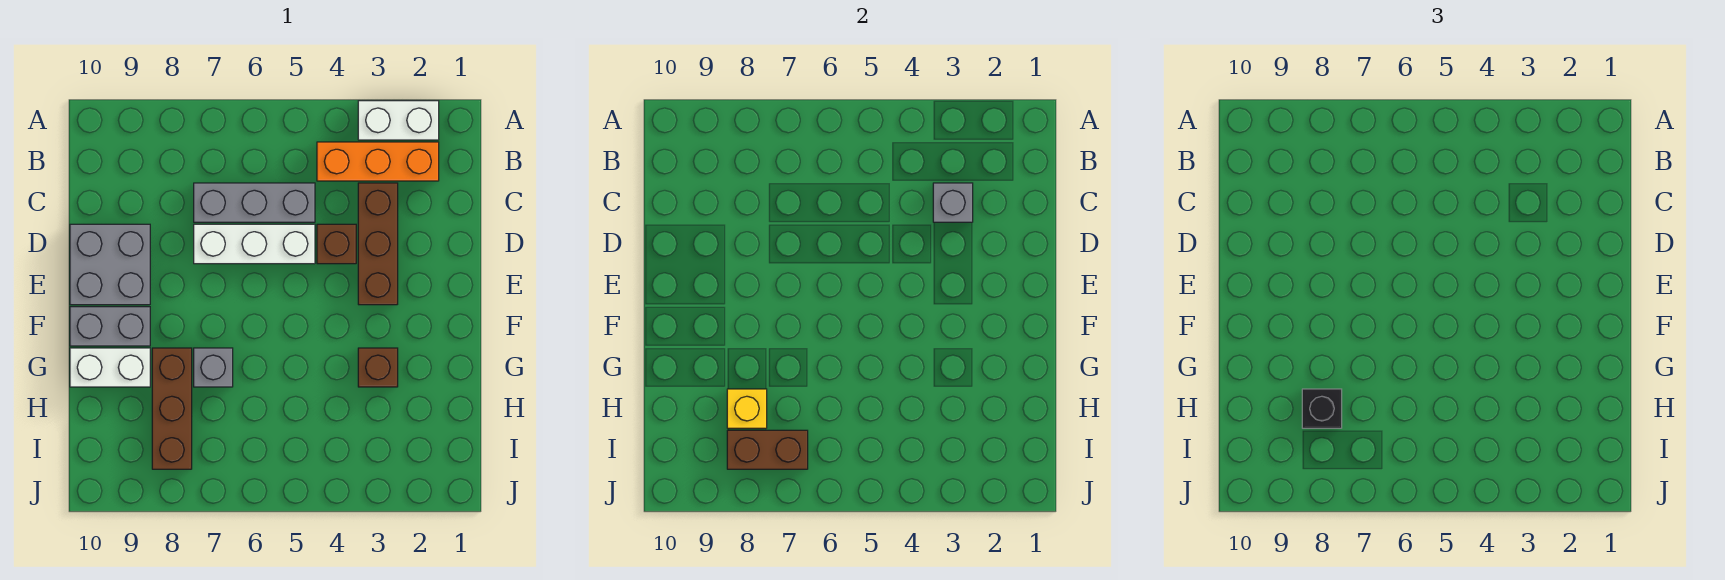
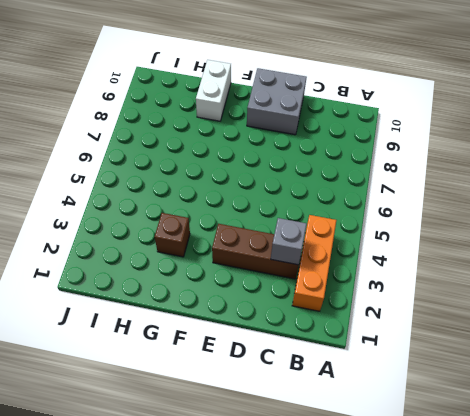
none -> white brick A2:A3 level 1
none -> grey brick C5:C7 level 1
none -> brown brick D4 level 1

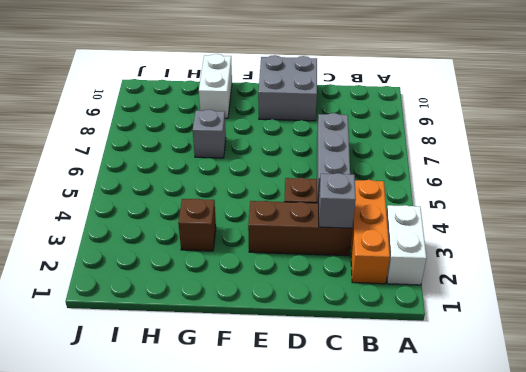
none -> white brick D5:D7 level 1
none -> grey brick F9:F10 level 1
none -> brown brick G8:I8 level 1

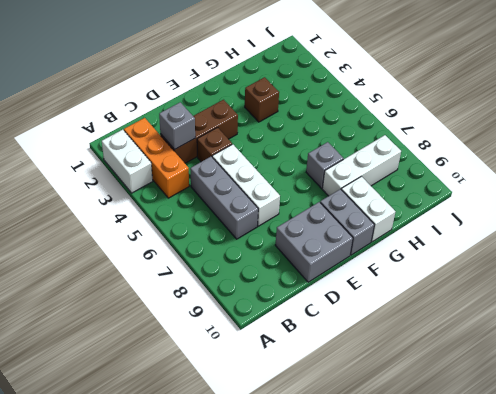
white brick G8:I8 level 1 -> brown brick G8:I8 level 1
none -> yellow brick H8 level 2
none -> brown brick I7:I8 level 2
none -> black brick H8 level 3

